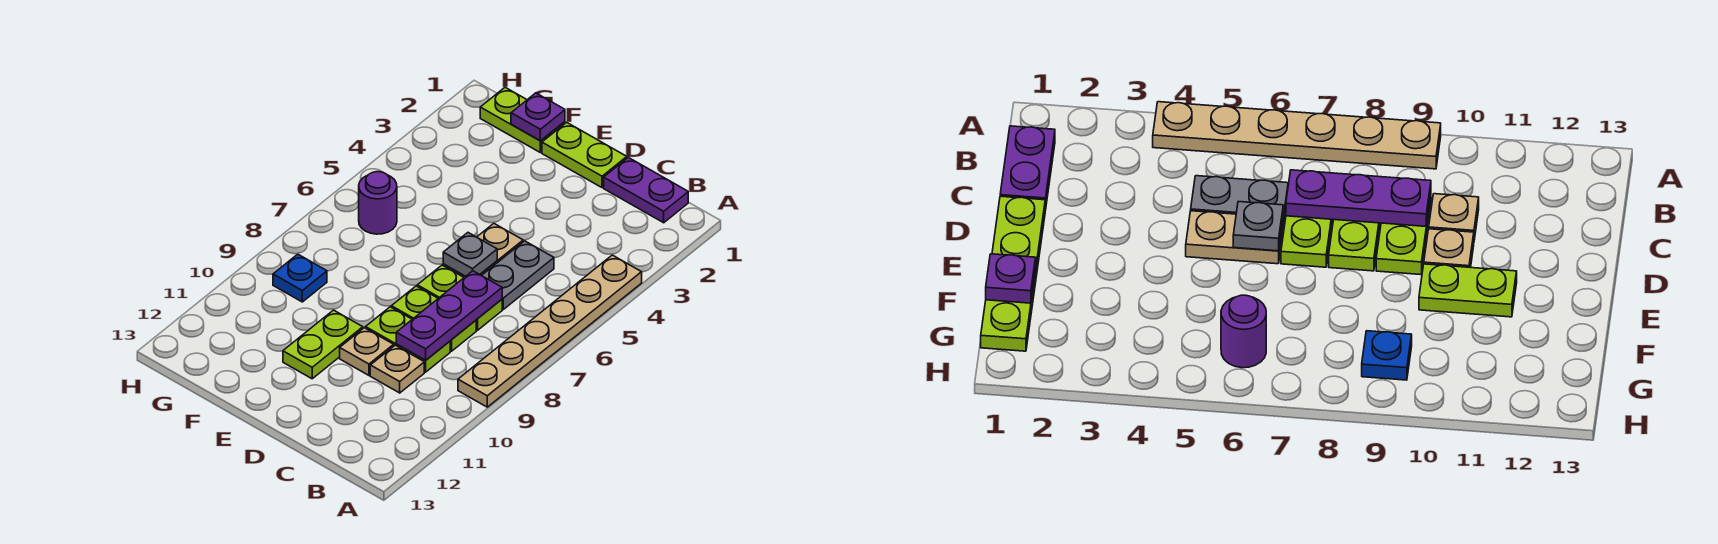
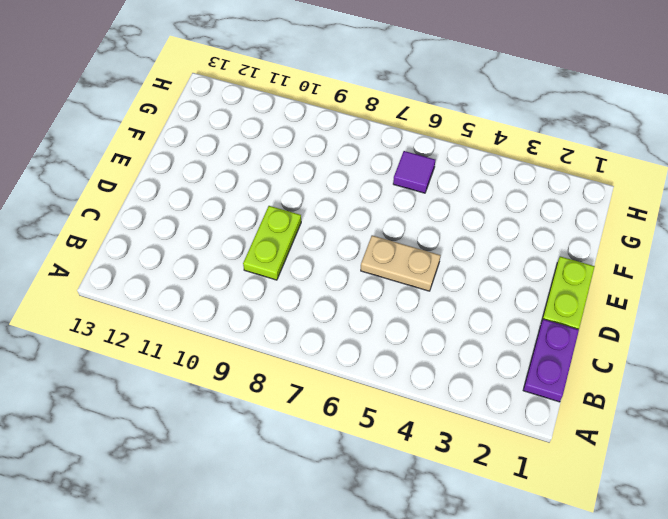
purple tile G6 level 1 -> purple round brick G6 level 1
none -> tan plate A4:A9 level 1
none -> grey plate C5:C6 level 1
none -> lime plate C7:D7 level 1

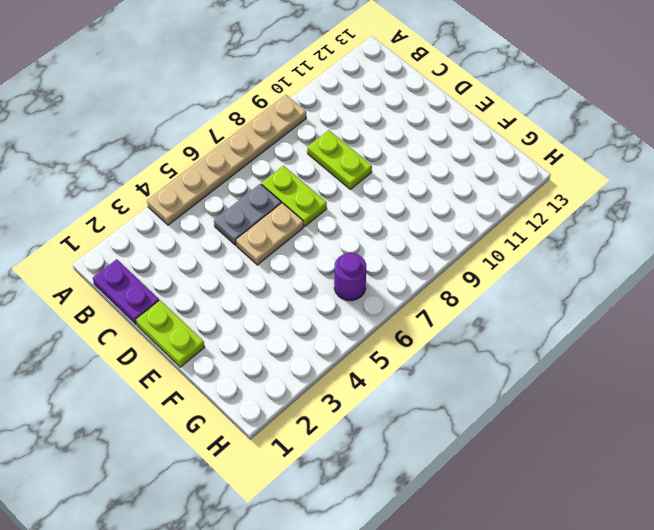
none -> lime plate C8:D8 level 1
none -> tan plate C10 level 1
none -> tan plate D10 level 1

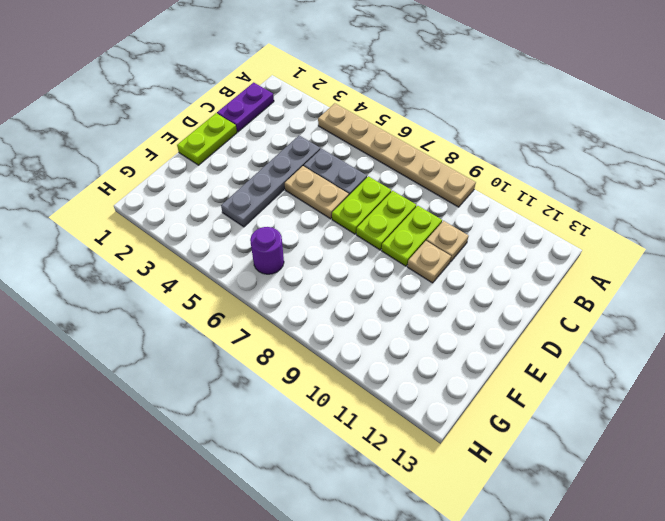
grey plate C4:F4 level 1 -> none
none -> lime plate E10:E11 level 1
none -> lime plate F1:G1 level 1
none -> blue plate G9 level 1

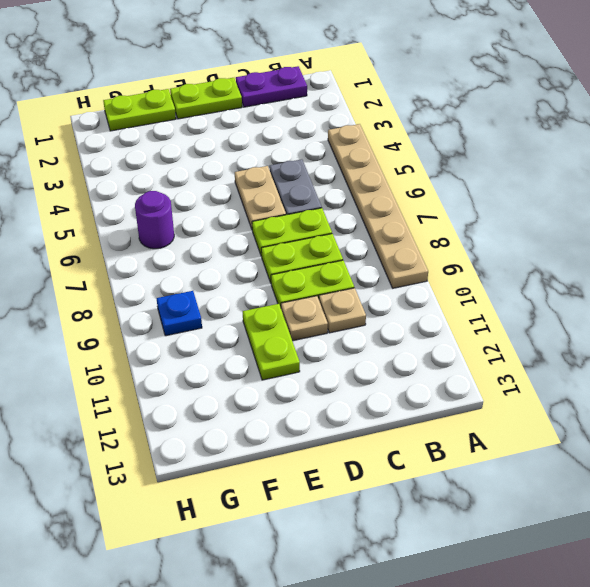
none -> purple plate C7:C9 level 2
none -> grey plate D6 level 2
none -> purple plate F1 level 2

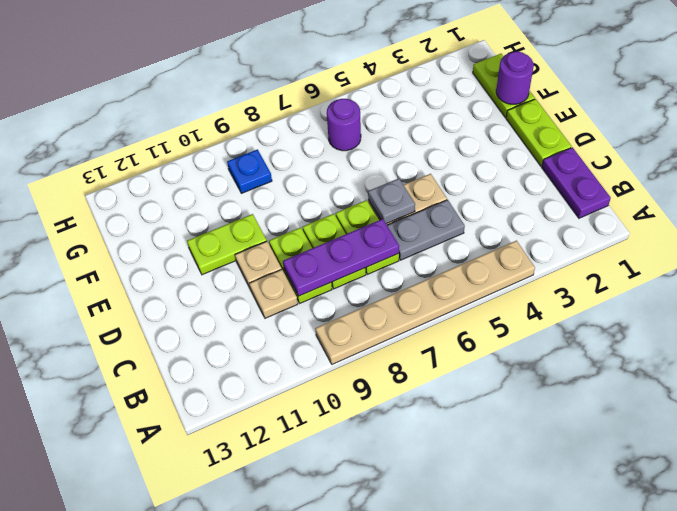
purple round brick F1 level 2 -> purple plate F1 level 2

